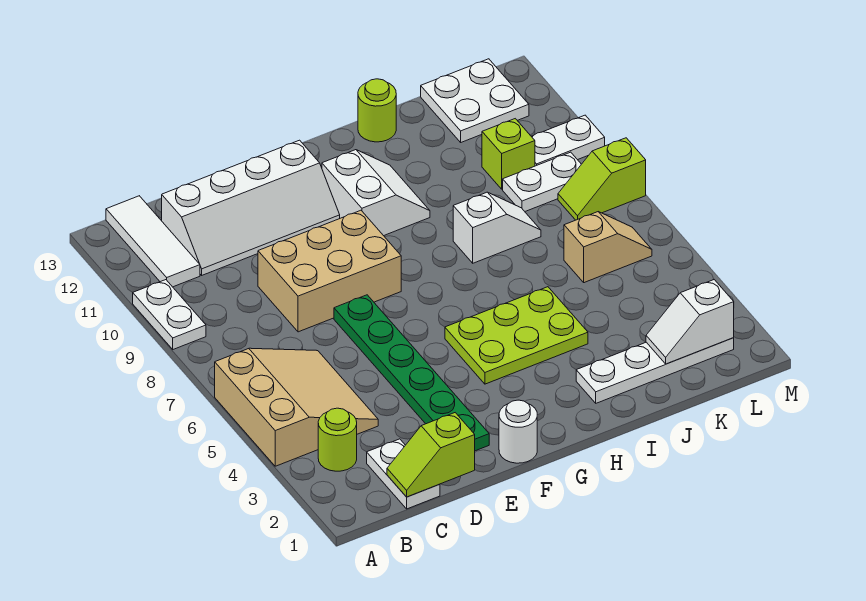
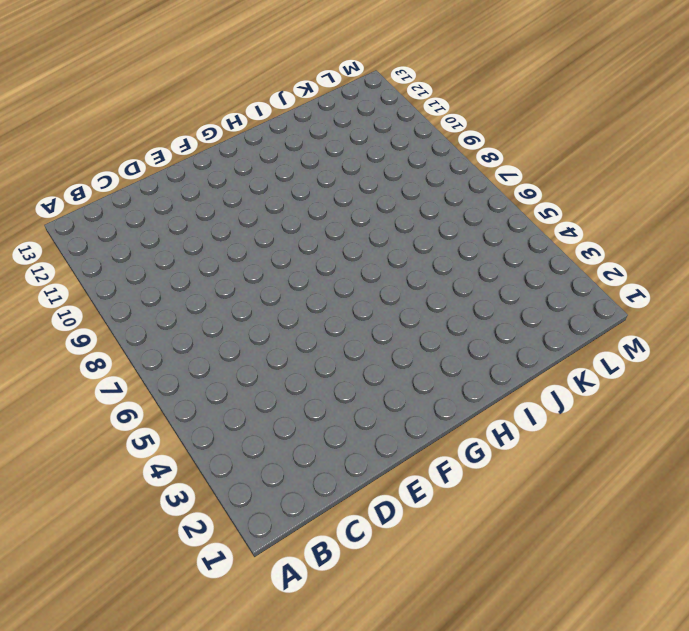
none -> tan slope A4:C6 level 1 top A
none -> white plate A9:A10 level 1
none -> lime round brick B3 level 1

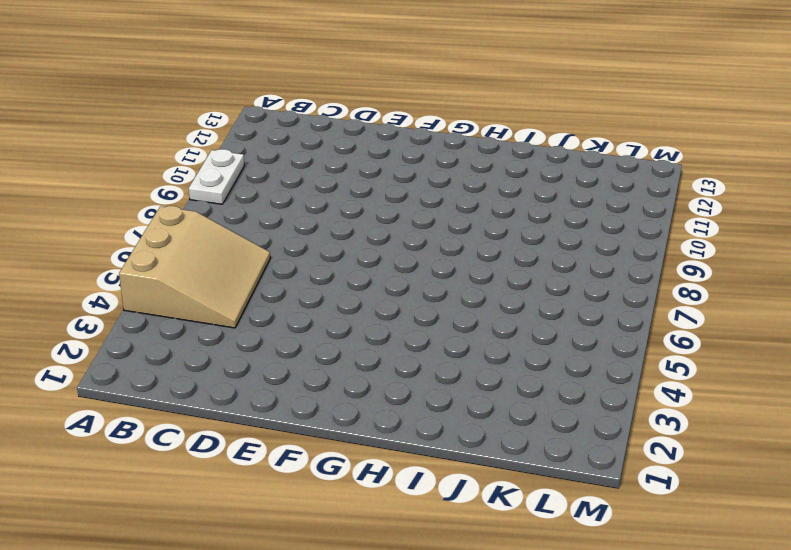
none -> lime round brick B3 level 1
none -> white tile B11:B13 level 1
none -> white plate C1:C2 level 1

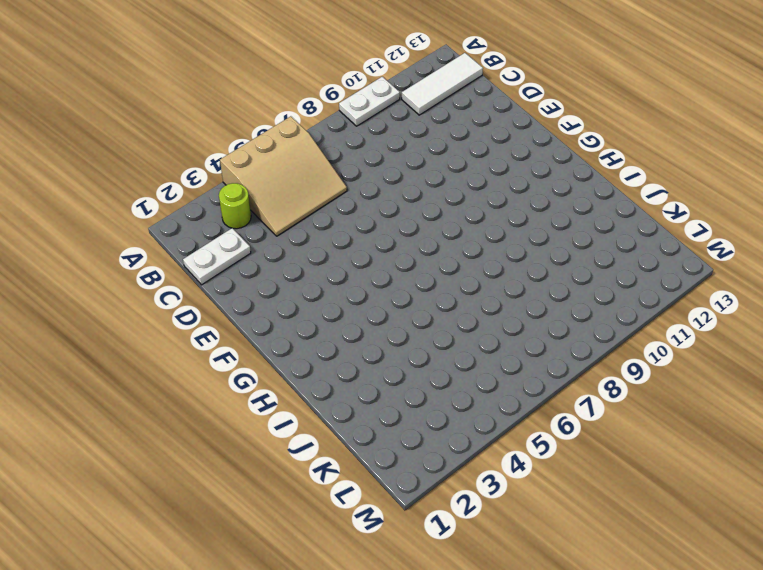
none -> white slope C11:F12 level 1 top 12
none -> tan brick D8:F9 level 1
none -> green plate E2:E7 level 1

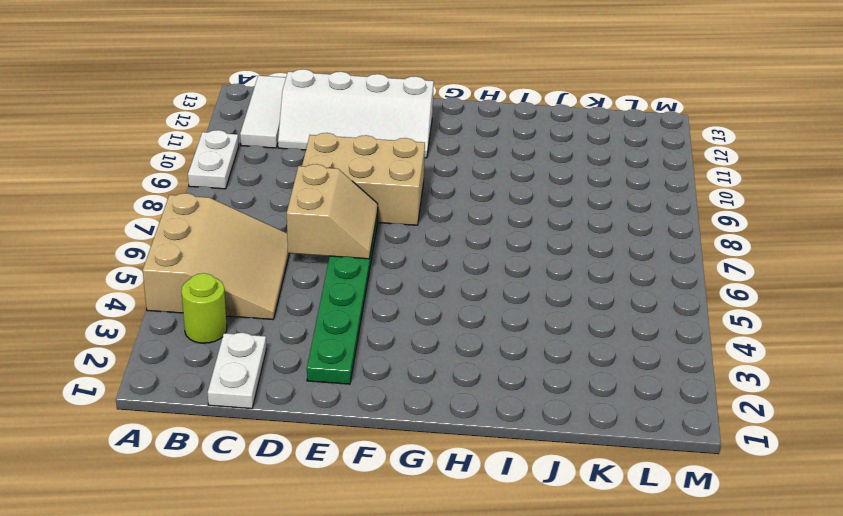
tan slope D6:E7 level 2 top D -> none
none -> white round brick F1 level 1
none -> lime plate G4:I5 level 1
none -> white slope G10:H11 level 1 top G

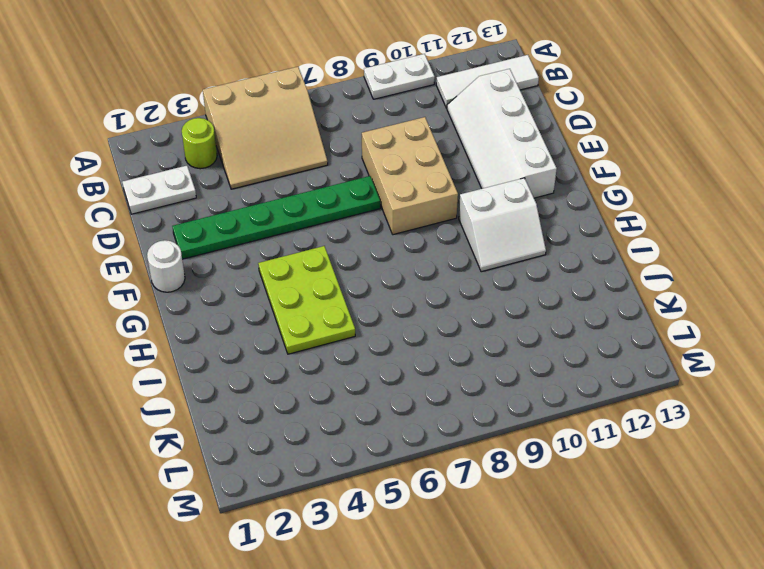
none -> white plate I2:L2 level 1
none -> white slope I8:J8 level 1 top I
none -> lime round brick I13 level 1

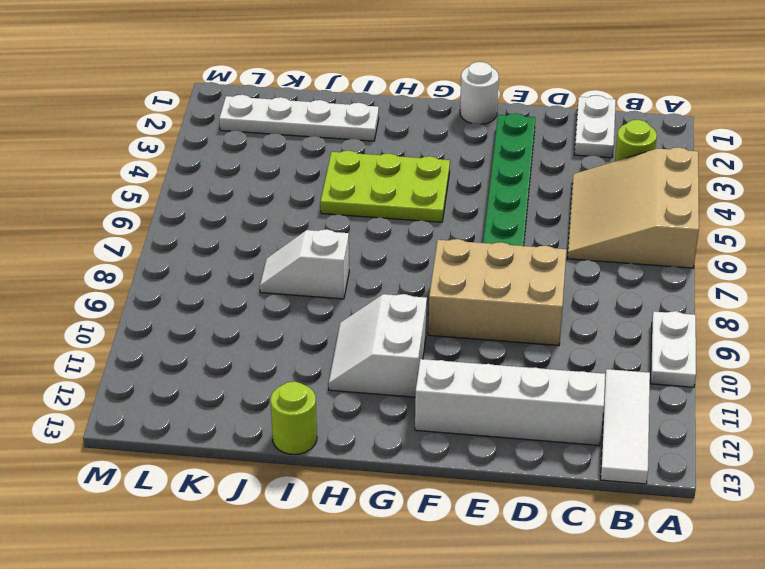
none -> tan slope K6:L6 level 1 top K
none -> white plate K9:L9 level 1
none -> lime brick K10 level 1

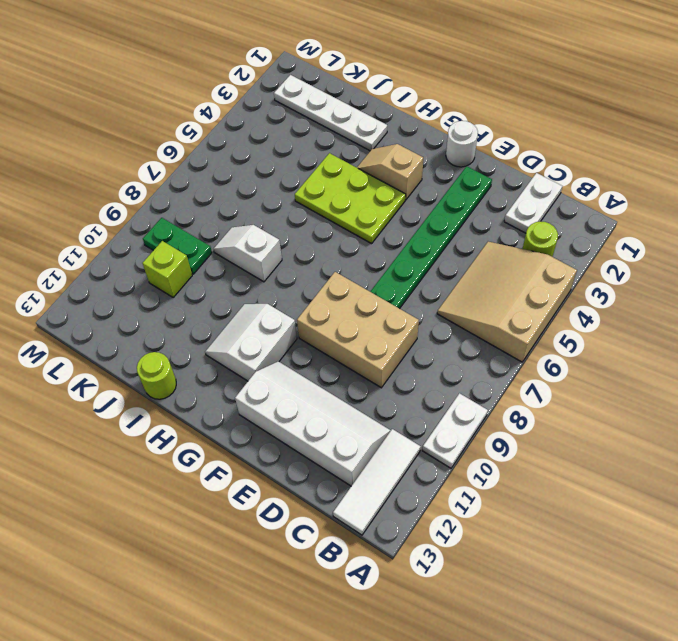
tan slope G3:H3 level 1 top G -> tan slope K6:L6 level 1 top K
green plate K9:L9 level 1 -> white plate K9:L9 level 1
none -> white plate K12:L13 level 1
none -> lime slope L8:M8 level 1 top M
none -> white plate L10:M10 level 1

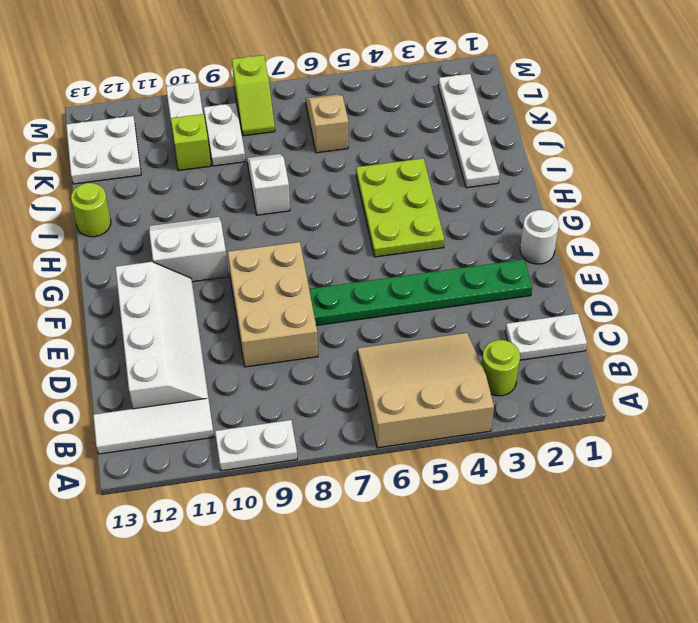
none -> lime slope C1:D1 level 2 top D
none -> white slope K2:L2 level 2 top L

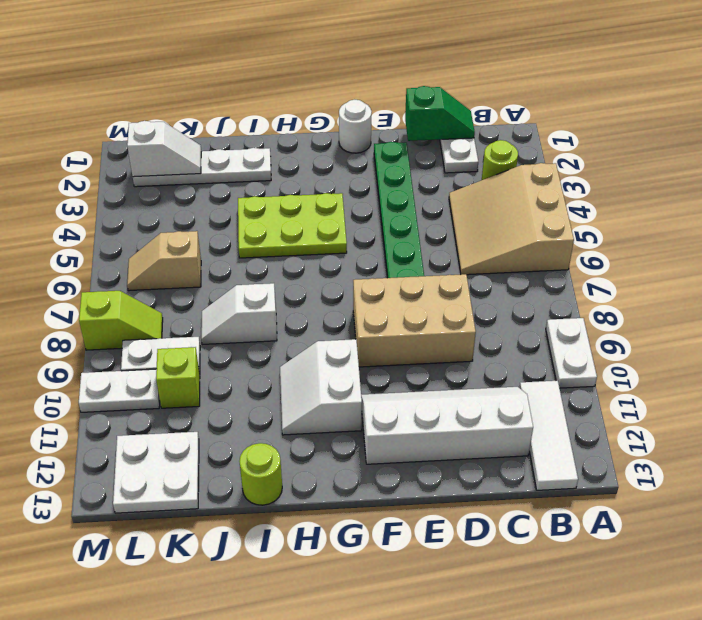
green slope C1:D1 level 2 top D -> lime slope C1:D1 level 2 top D

